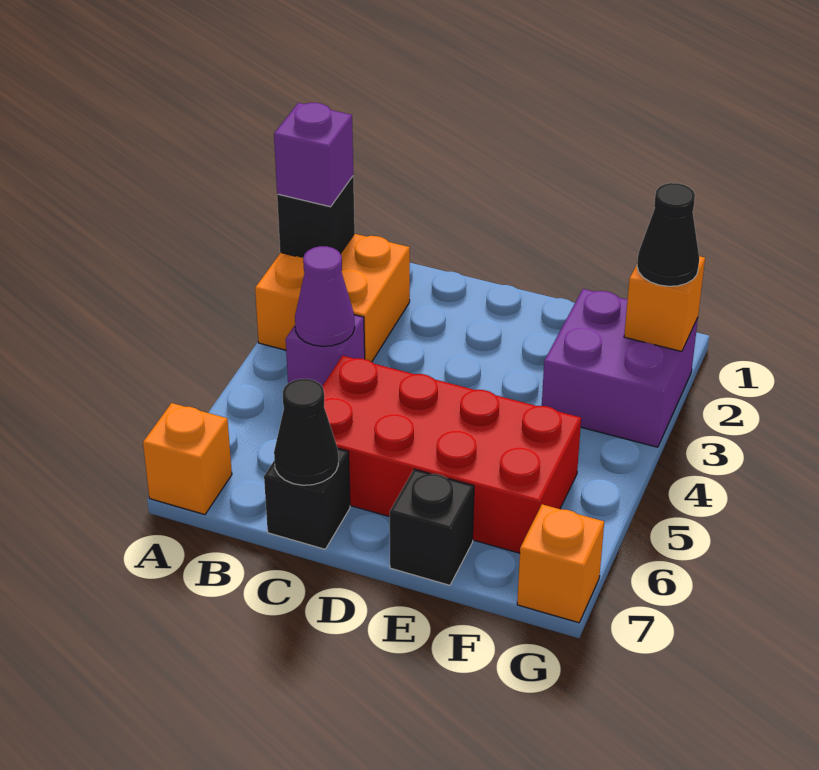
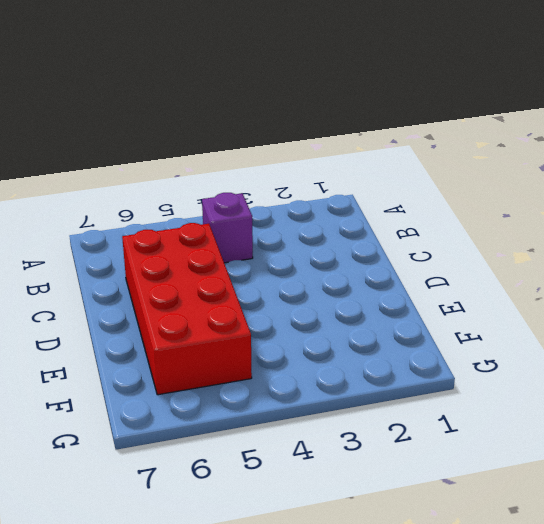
none -> orange brick A2:B3 level 1
none -> orange brick A7 level 1
none -> black brick C7 level 1

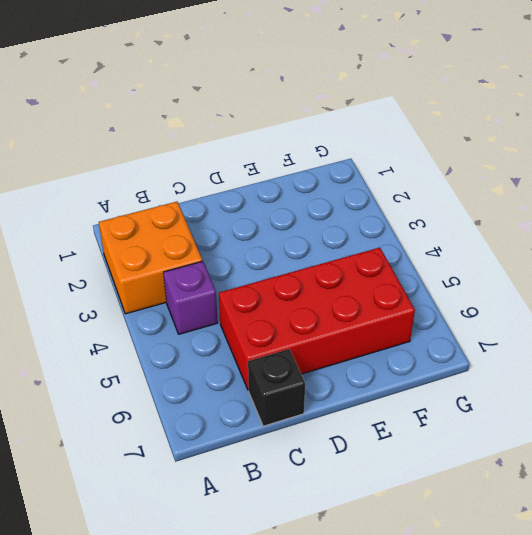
none -> orange brick A7 level 1
none -> black brick E7 level 1
none -> purple brick F2:G3 level 1

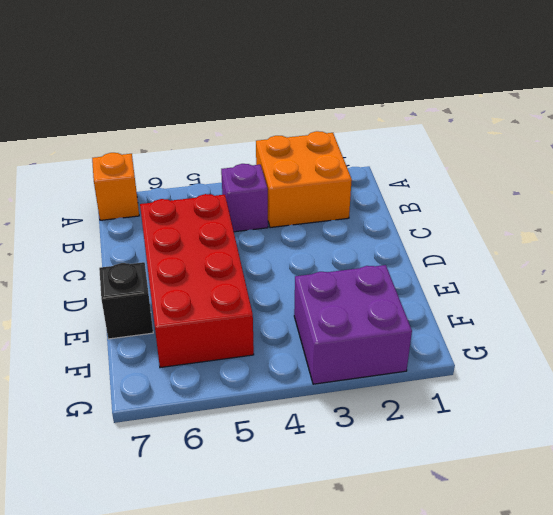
none -> black brick C7 level 1
none -> orange brick G7 level 1
none -> black brick A2 level 2

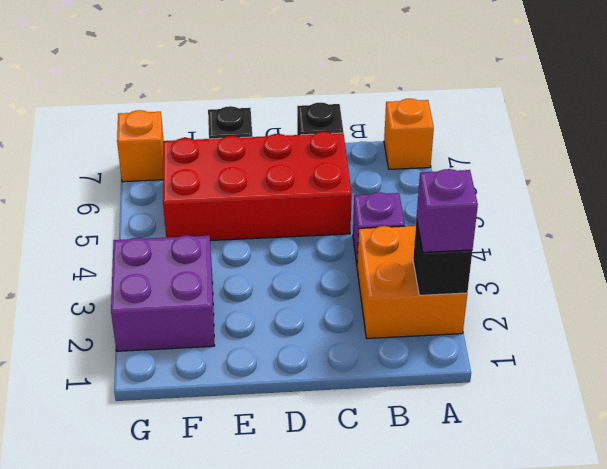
none -> purple cone B4 level 2
none -> black cone C7 level 2
none -> orange brick G2 level 2

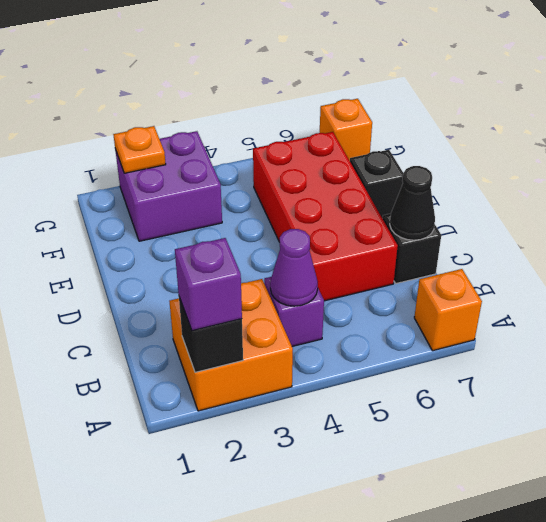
orange plate G2 level 2 -> orange brick G2 level 2
none -> black cone G2 level 3

